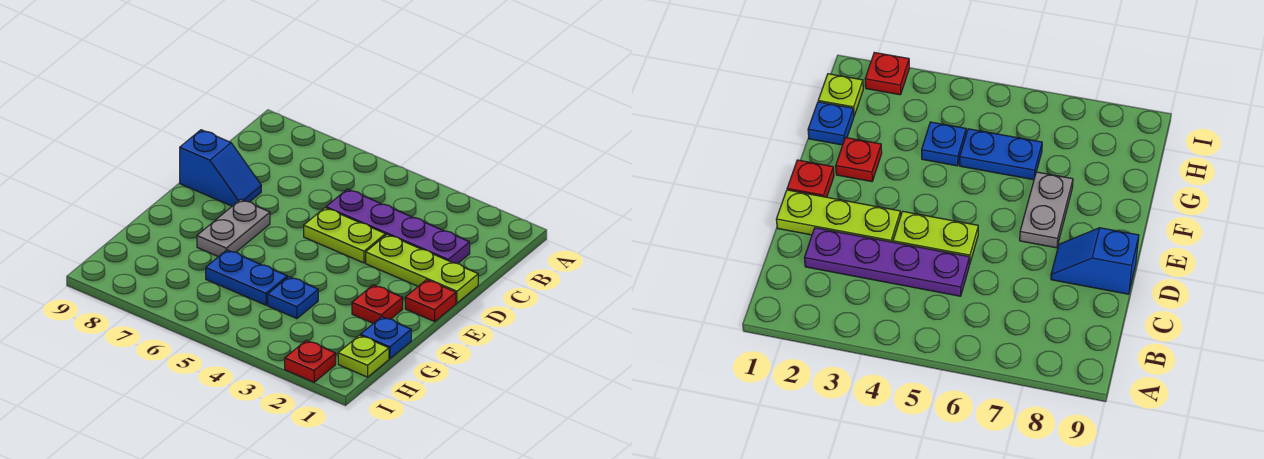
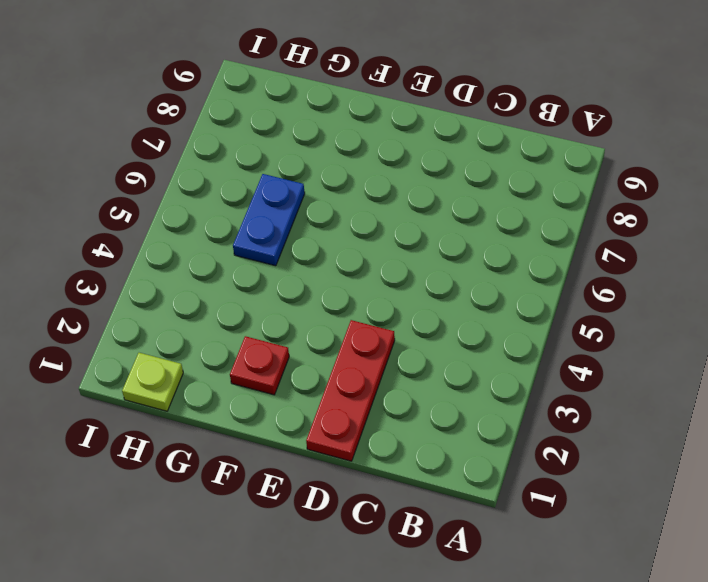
red plate D1:D3 level 1 -> lime plate D1:D3 level 1
none -> purple plate C2:C5 level 1
none -> lime plate D4:D5 level 1
none -> blue slope D8:D9 level 1 top 9

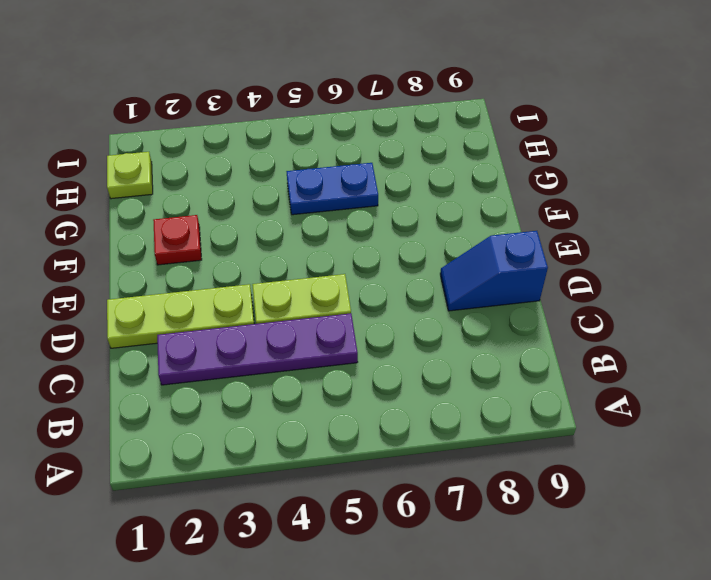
none -> red plate E1 level 1
none -> grey plate E7:F7 level 1
none -> blue plate G1 level 1

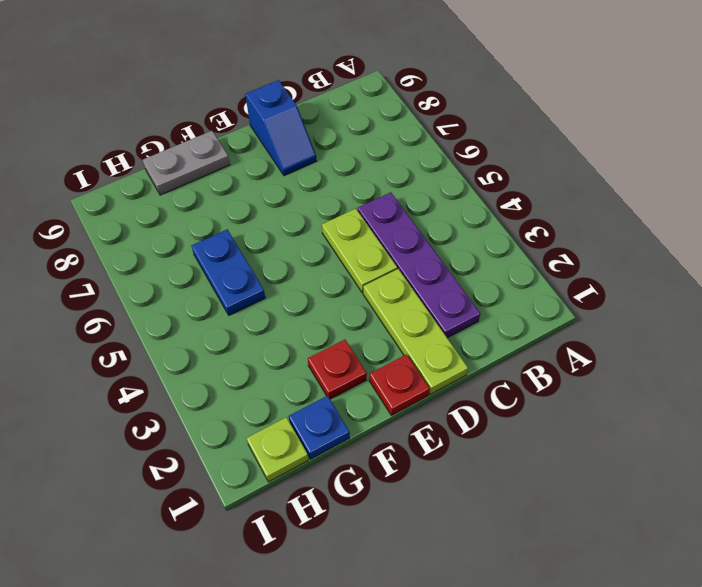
grey plate F9:G9 level 1 -> grey plate E7:F7 level 1
none -> blue plate G4 level 1
none -> red plate I2 level 1

